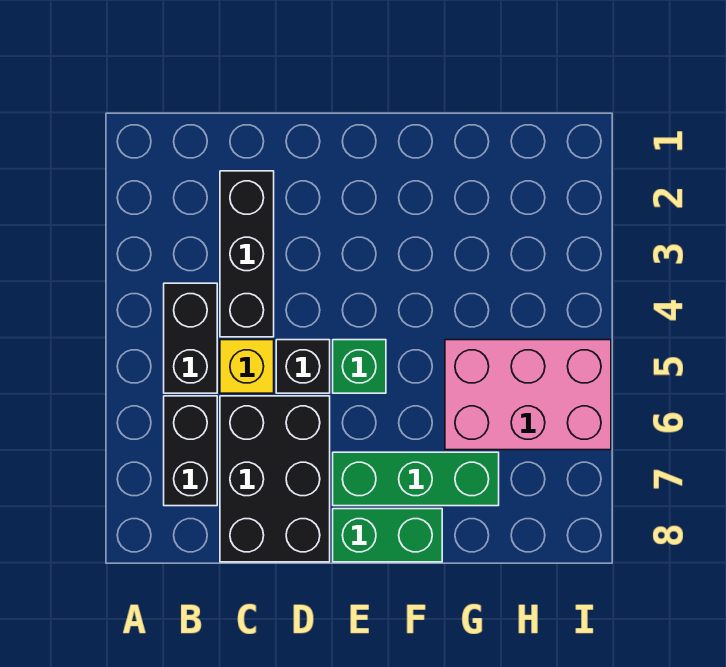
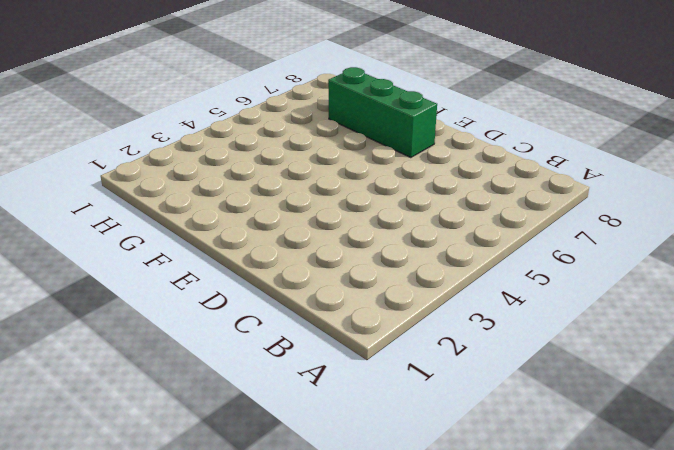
none -> black brick B4:B5 level 1
none -> black brick B6:B7 level 1

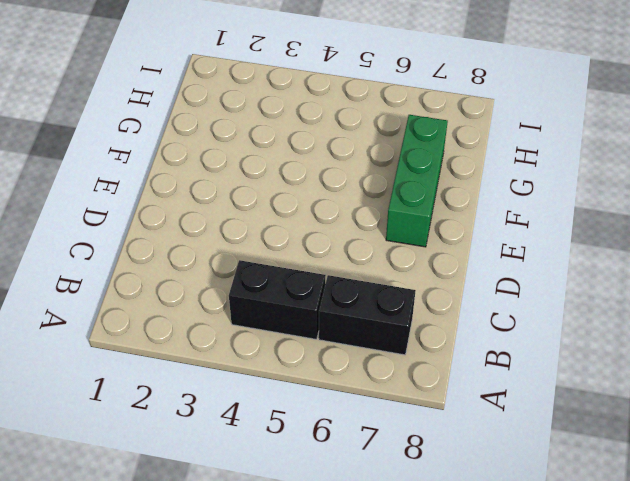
none -> black brick C2:C4 level 1
none -> yellow brick C5 level 1

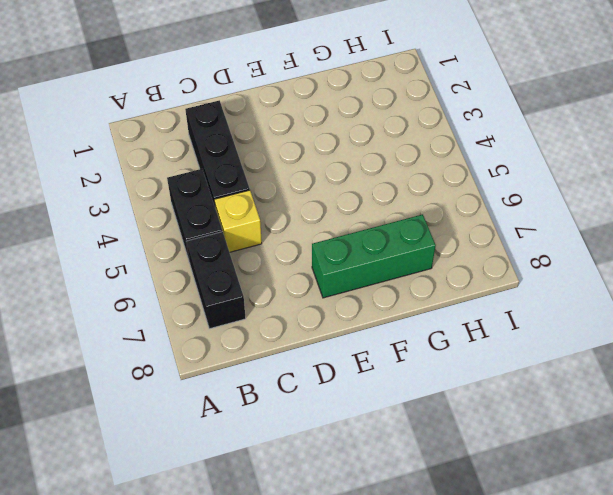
none -> black brick C6:D8 level 1
none -> black brick D5 level 1

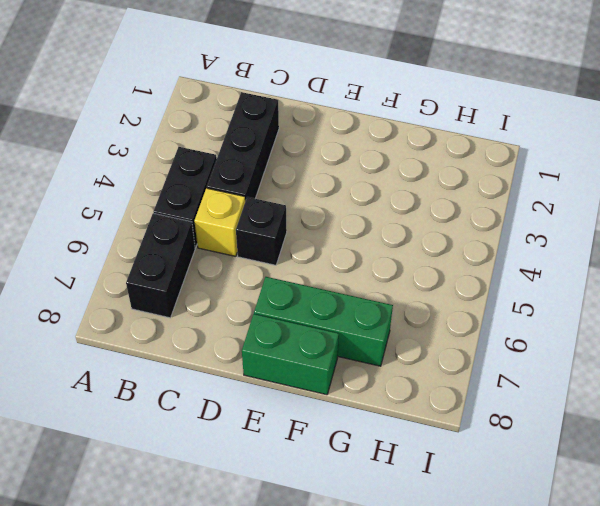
none -> black brick C6:D8 level 1
none -> green brick E5 level 1

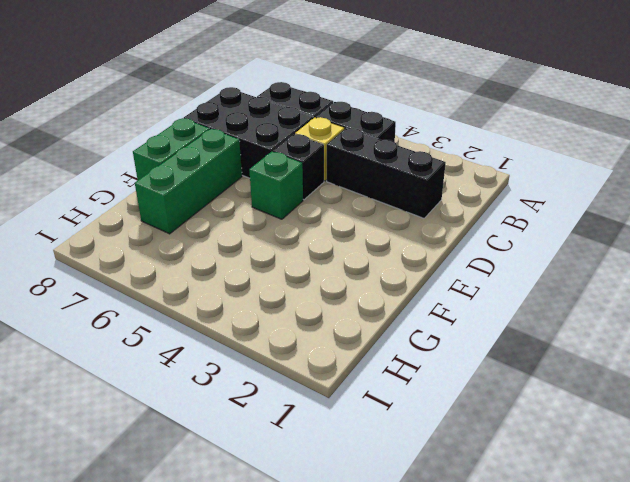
none -> pink brick G5:I6 level 1

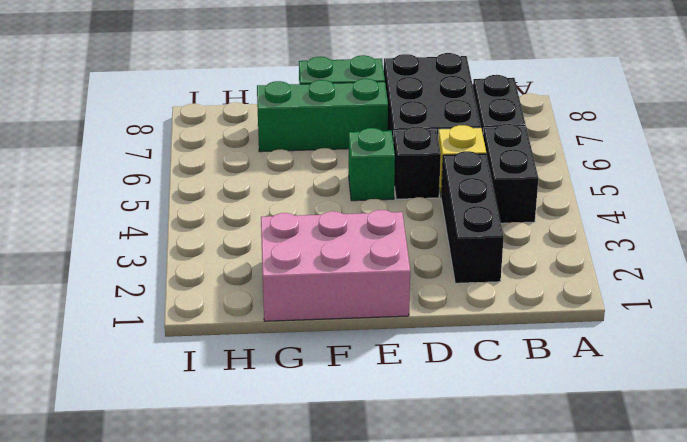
pink brick E1:G2 level 1 -> pink brick G5:I6 level 1

